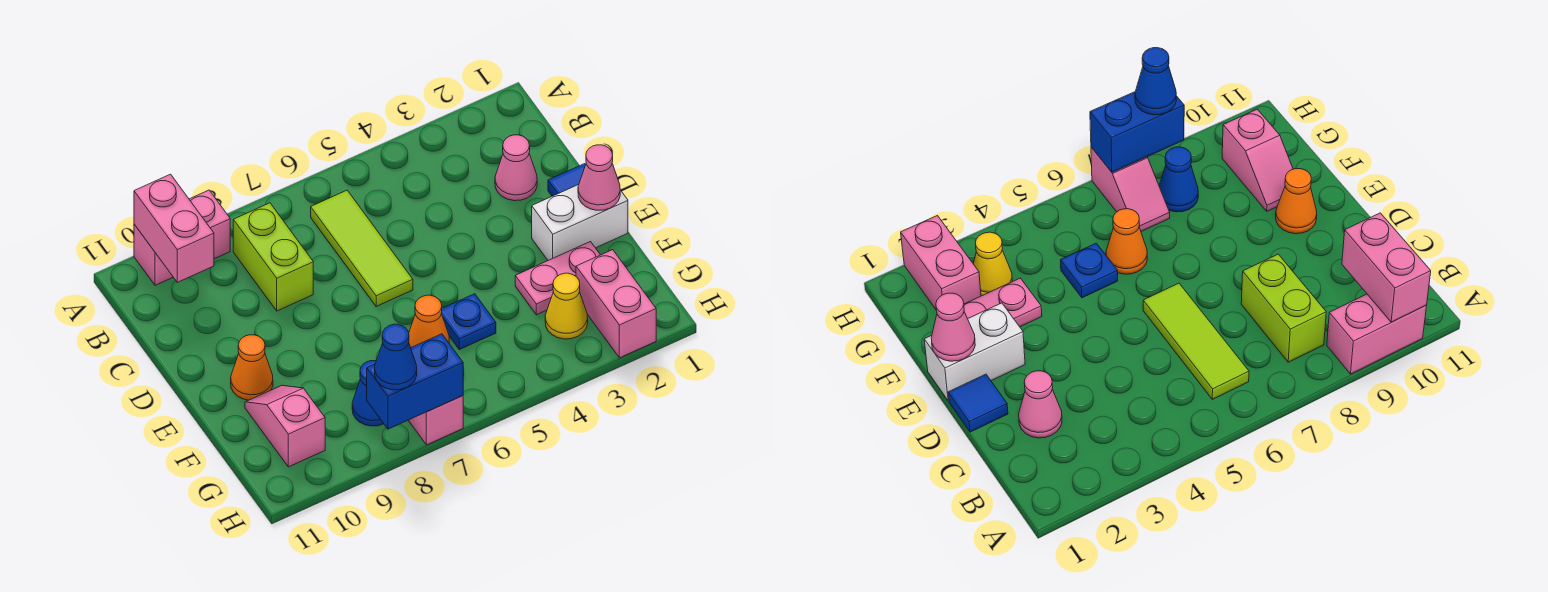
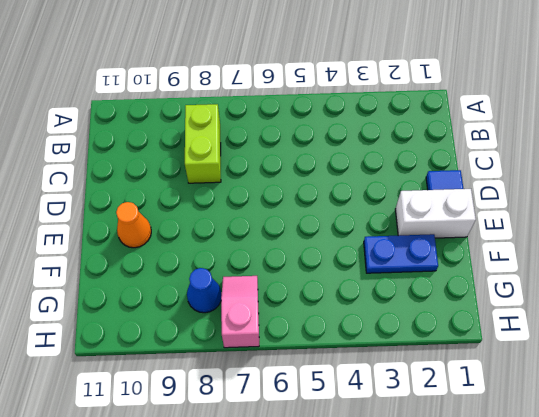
blue plate F2:F3 level 1 -> pink plate F2:F3 level 1
none -> pink brick A9:A10 level 1
none -> lime tile B6:D6 level 1
none -> pink cone C2 level 1

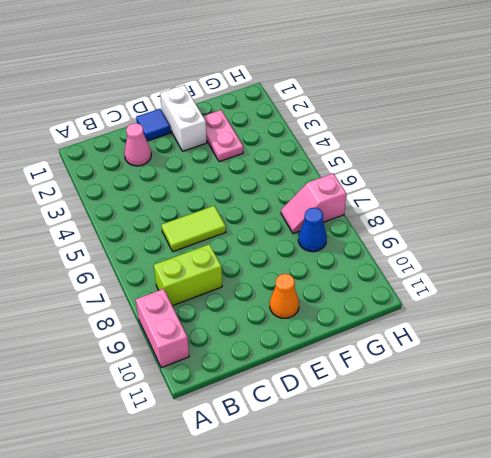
lime tile C6:D6 level 1 -> lime tile B6:D6 level 1
none -> blue plate F5 level 1
none -> orange cone F6 level 1
none -> pink slope F10:G10 level 1 top G

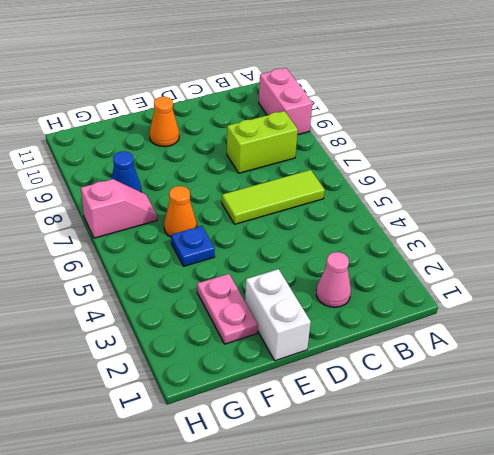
none -> blue tile D1 level 1
none -> pink slope F10:G10 level 1 top G
none -> pink brick G2:H2 level 1

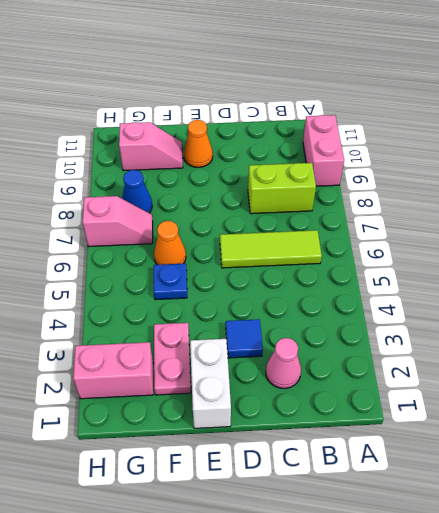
blue tile D3 level 1 -> blue tile D1 level 1
none -> yellow cone G3 level 1
none -> pink brick A10:B10 level 2
none -> pink cone E1 level 2

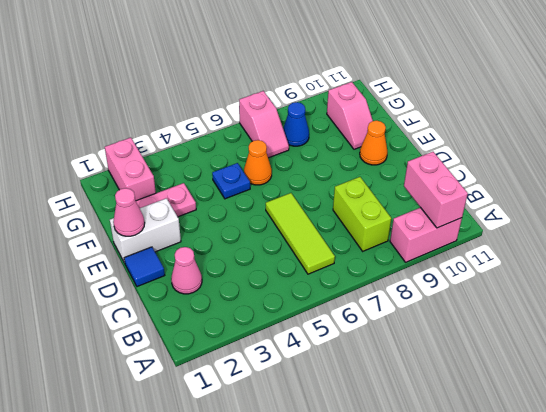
none -> yellow cone G3 level 1
none -> blue brick H7:H8 level 2
none -> blue cone H8 level 3

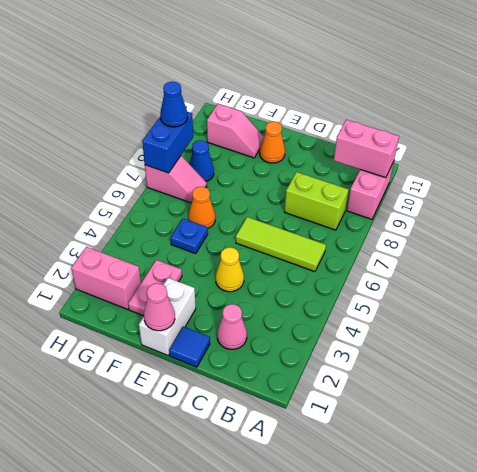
yellow cone D4 level 1 -> yellow cone G3 level 1

